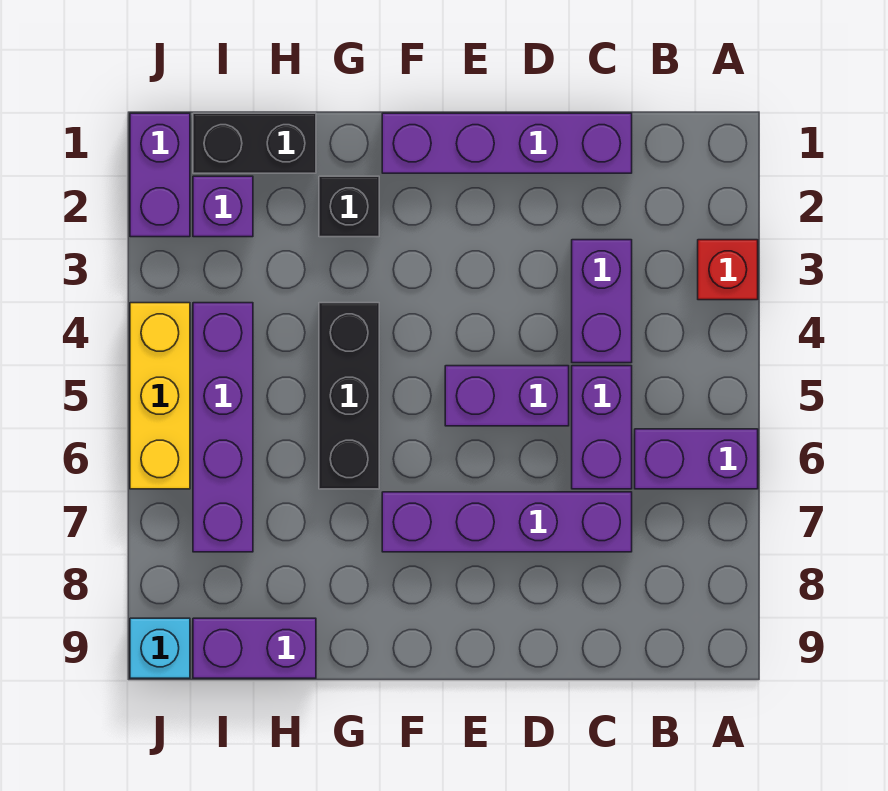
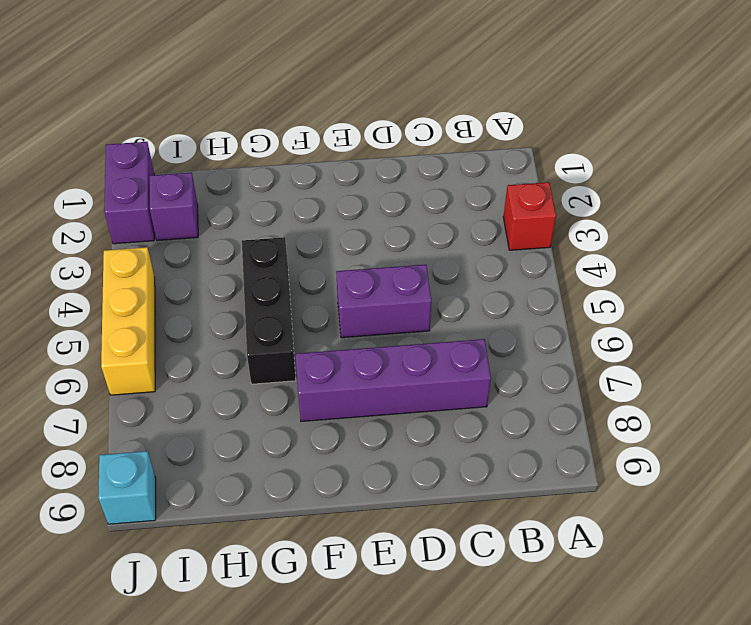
none -> purple brick A6:B6 level 1
none -> purple brick C1:F1 level 1
none -> purple brick C3:C4 level 1

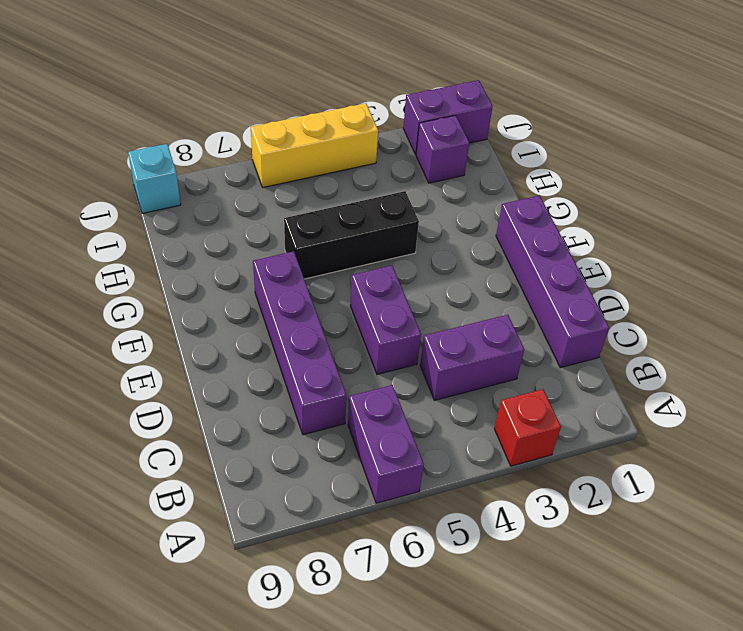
none -> purple brick C5:C6 level 1
none -> black brick G2 level 1
none -> black brick H1:I1 level 1

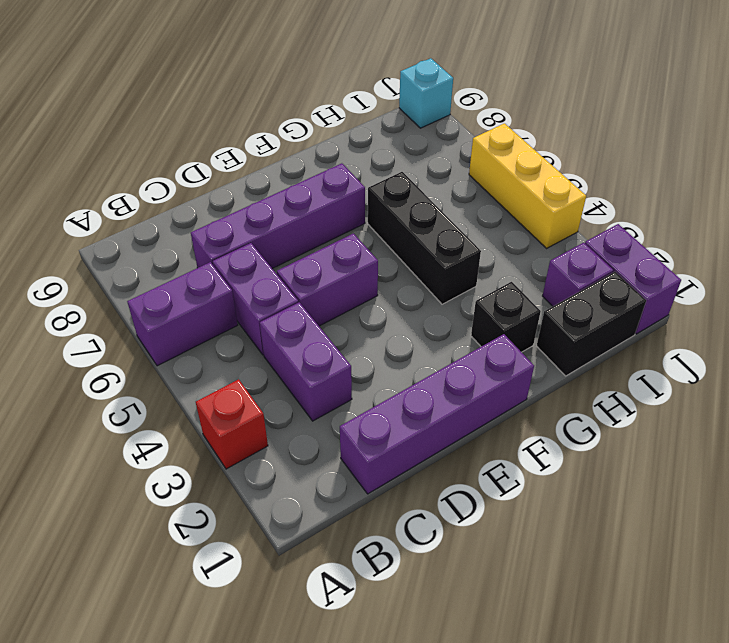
none -> purple brick H9:I9 level 1
none -> purple brick I4:I7 level 1

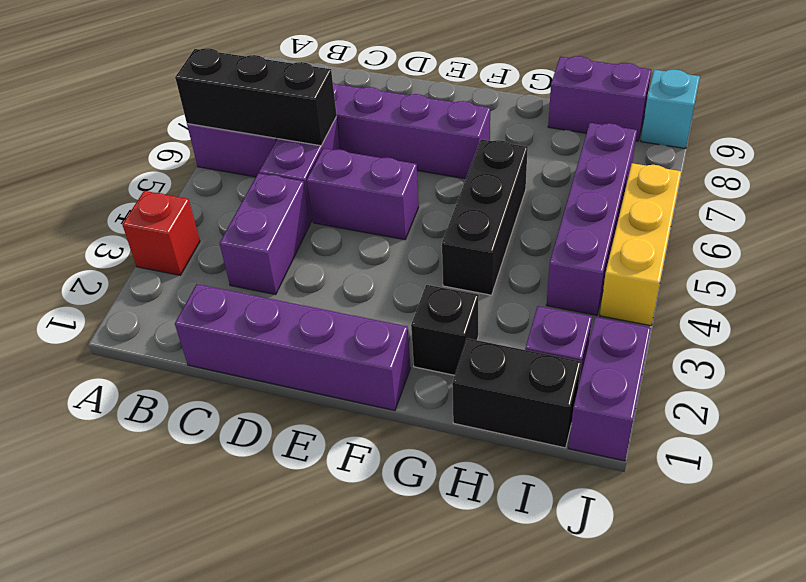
black brick A6:C6 level 2 -> none

